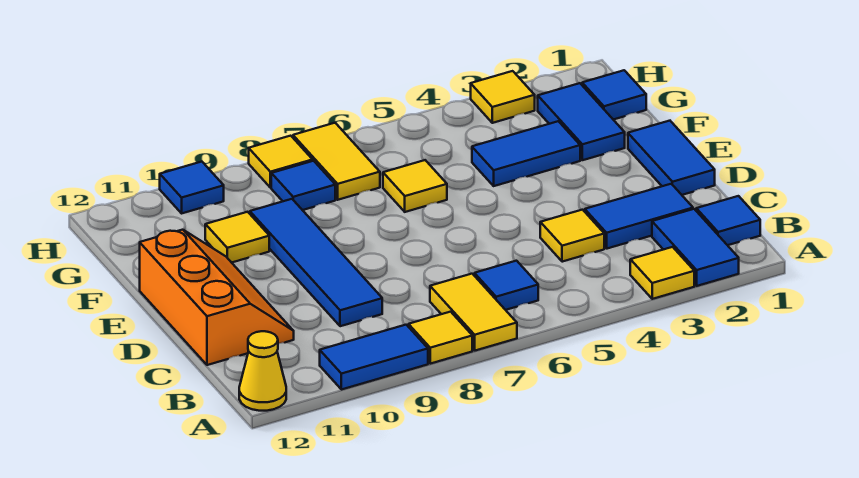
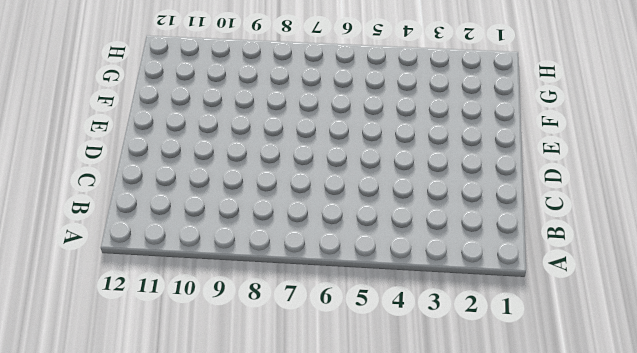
none -> blue tile A2:B2 level 1
none -> yellow tile A3 level 1
none -> yellow tile A7:B7 level 1

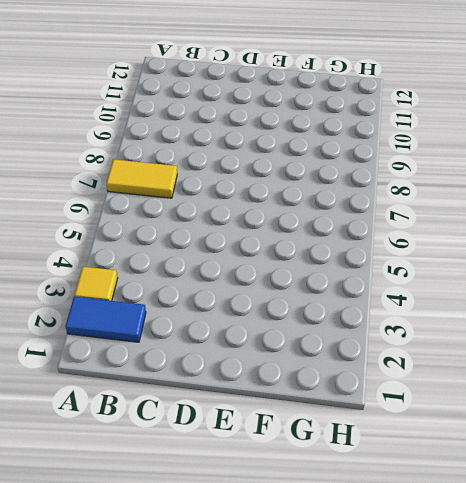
none -> yellow tile A8 level 1
none -> blue tile A9:A10 level 1
none -> yellow cone A12 level 1

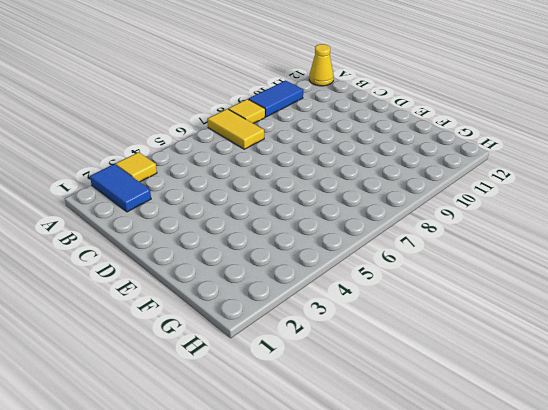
none -> blue tile B1 level 1
none -> blue tile B6 level 1
none -> blue tile C2:C3 level 1

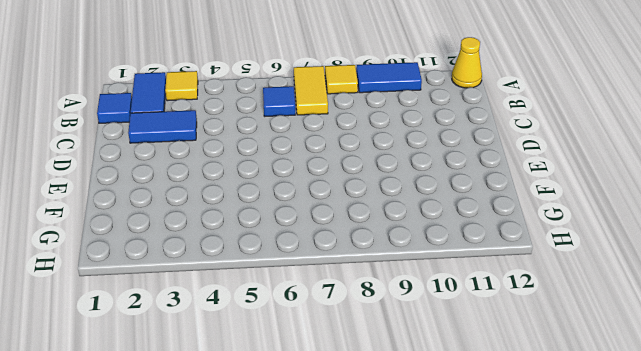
none -> yellow tile C4 level 1
none -> blue tile C9:F9 level 1
none -> orange slope C11:E12 level 1 top 12

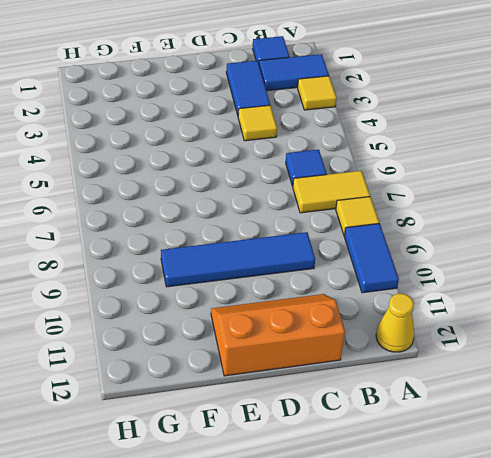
none -> blue tile D1:E1 level 1
none -> blue tile F2:G2 level 1
none -> blue tile F3:F4 level 1

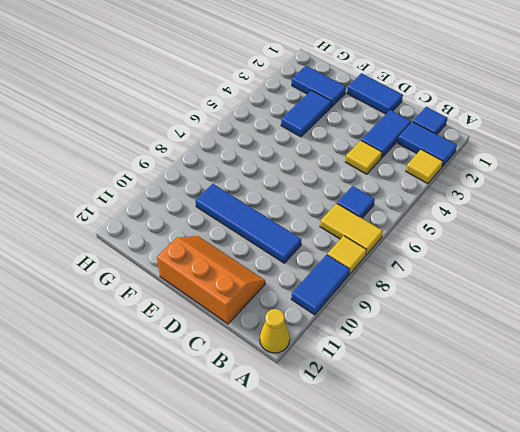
none -> yellow tile F6 level 1
none -> yellow tile F10 level 1
none -> blue tile G1 level 1

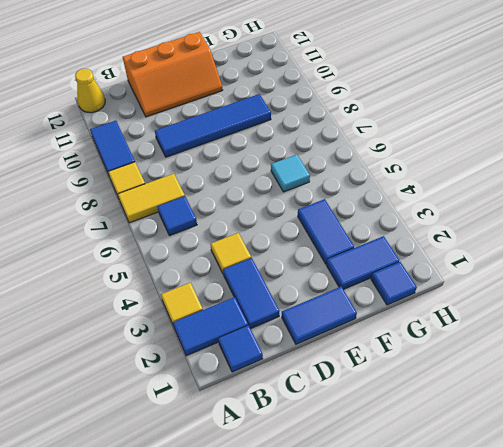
cyan tile F6 level 1 -> yellow tile F6 level 1
none -> yellow tile F10 level 1
none -> yellow tile G7:H7 level 1
none -> blue tile G8 level 1

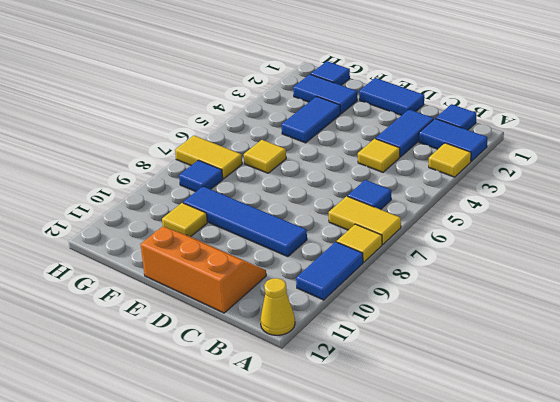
none -> yellow tile H3 level 1
none -> yellow tile H8 level 1
none -> blue tile H10 level 1

